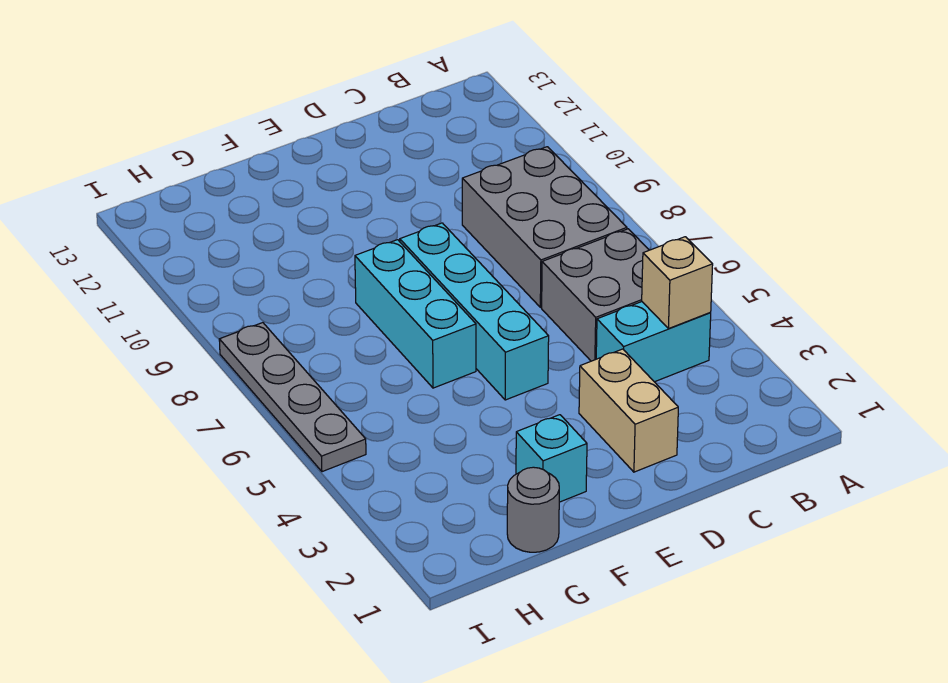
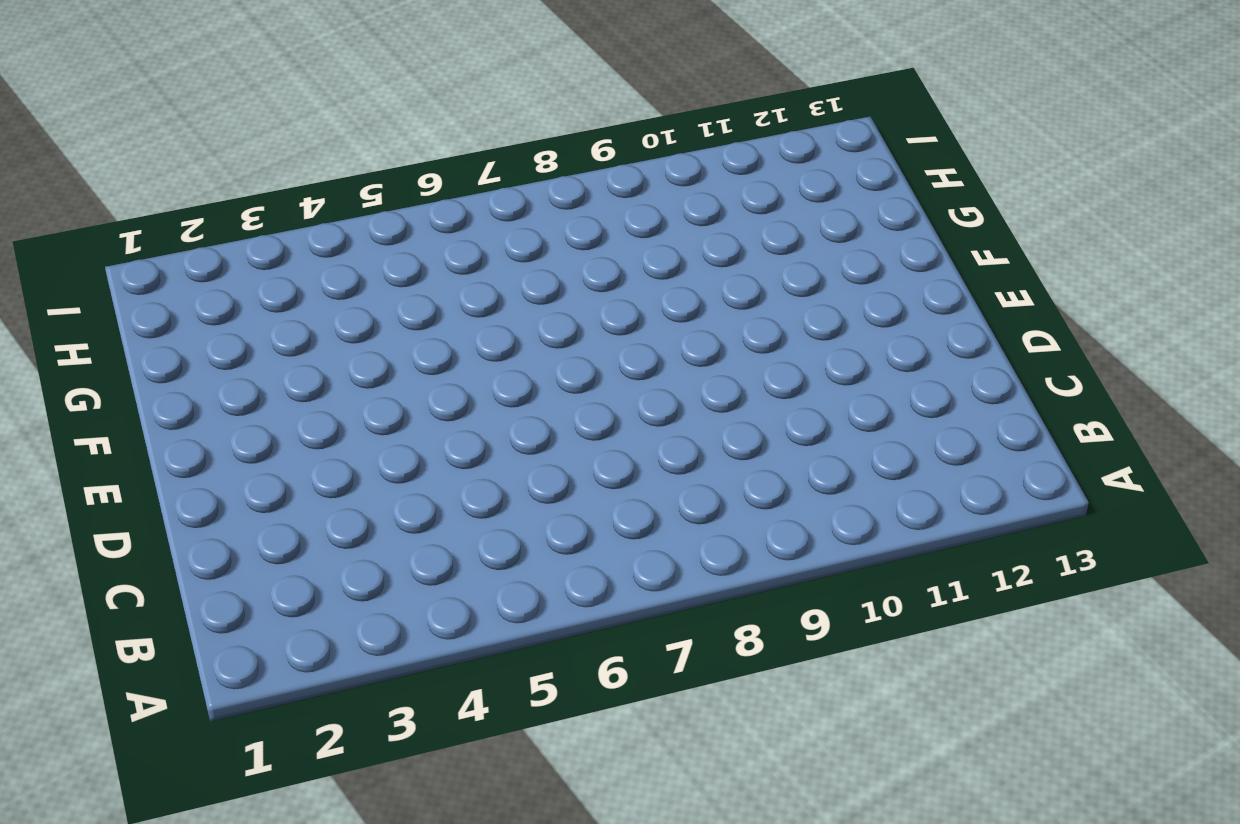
none -> cyan brick B4:C4 level 1
none -> grey brick B5:C6 level 1

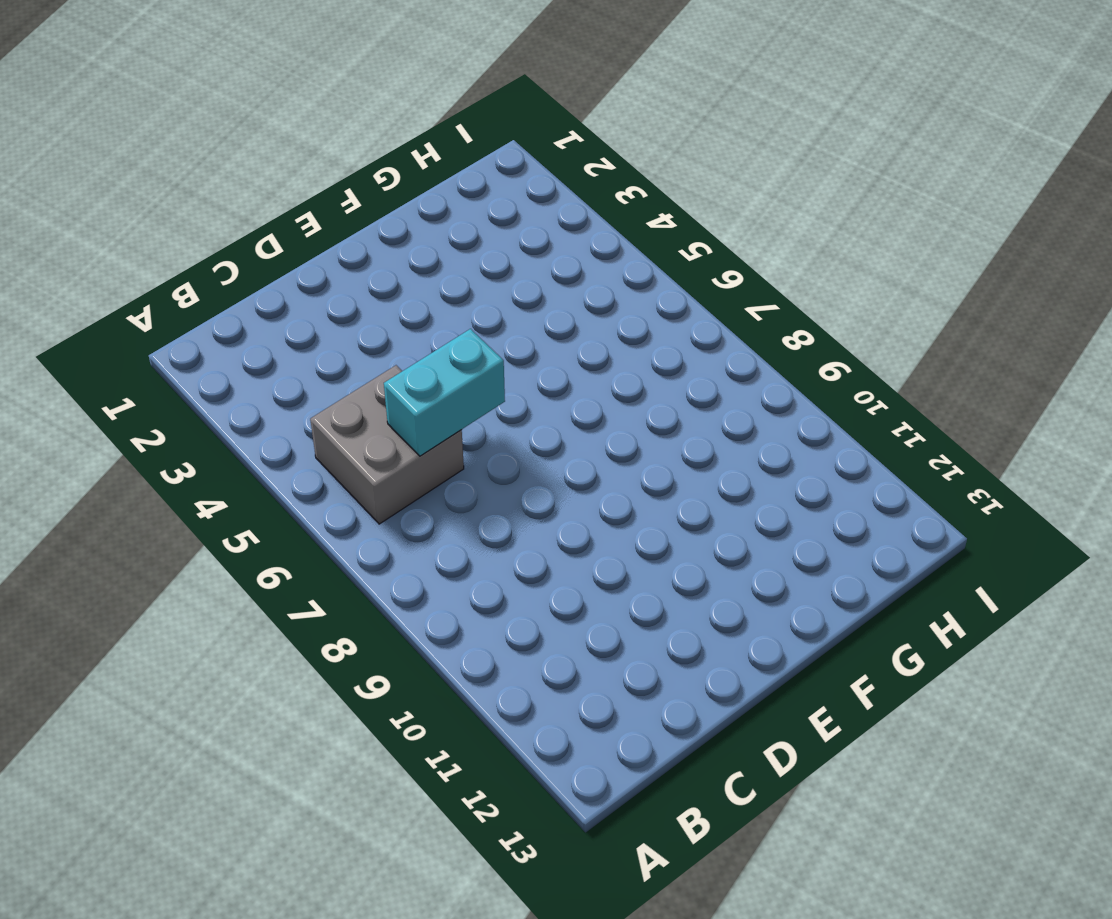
cyan brick C6:D6 level 2 -> cyan brick B4:C4 level 1
none -> grey brick B7:C9 level 1
none -> tan brick D2:D3 level 1

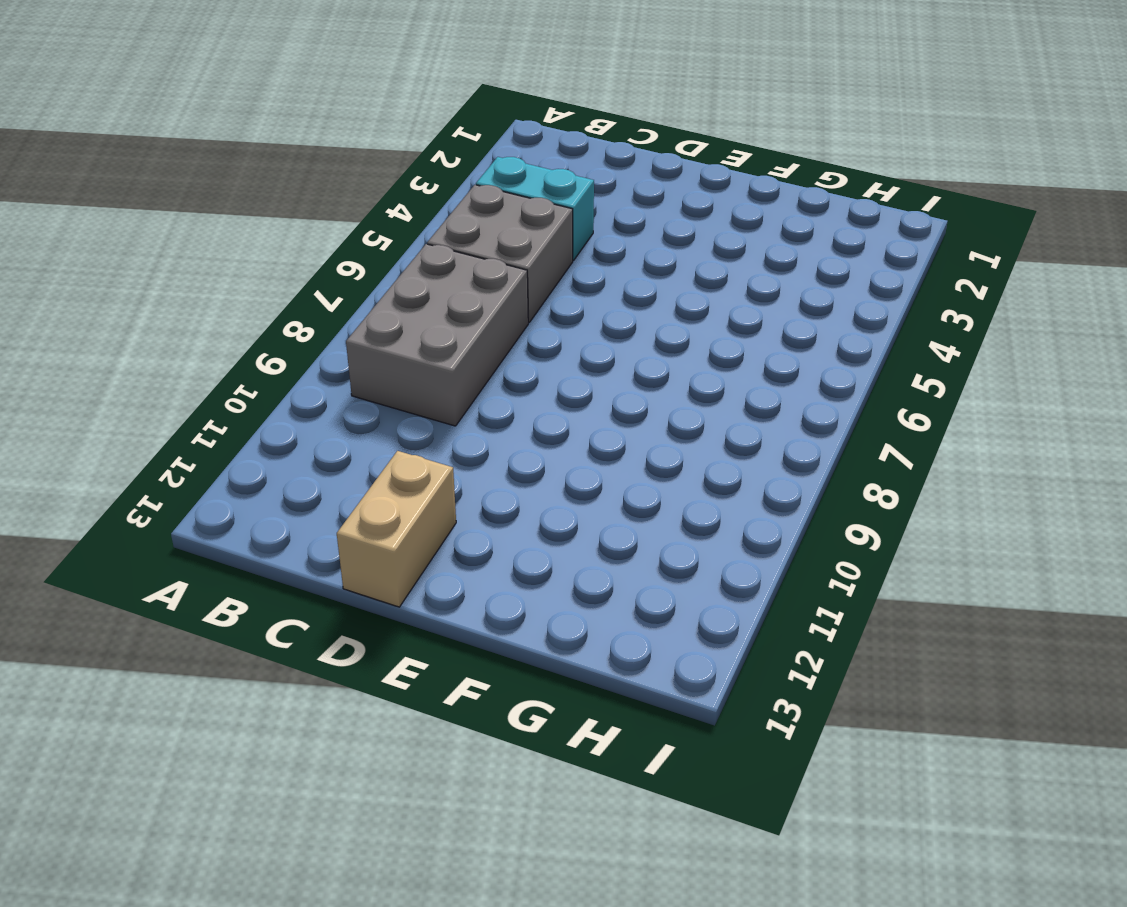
tan brick D12:D13 level 1 -> tan brick D2:D3 level 1
none -> cyan brick E5:E8 level 1
none -> cyan brick F2 level 1

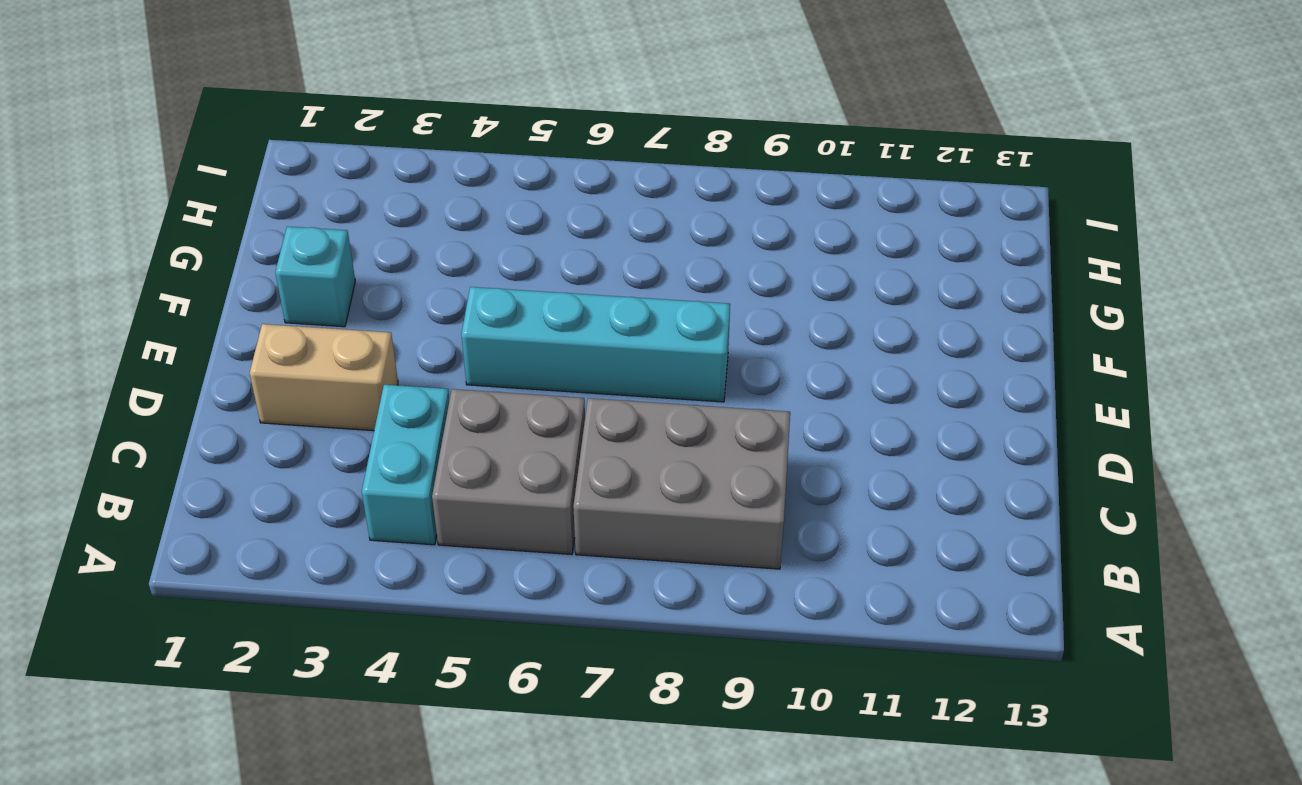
none -> cyan brick F6:F8 level 1
none -> grey round brick G1 level 1

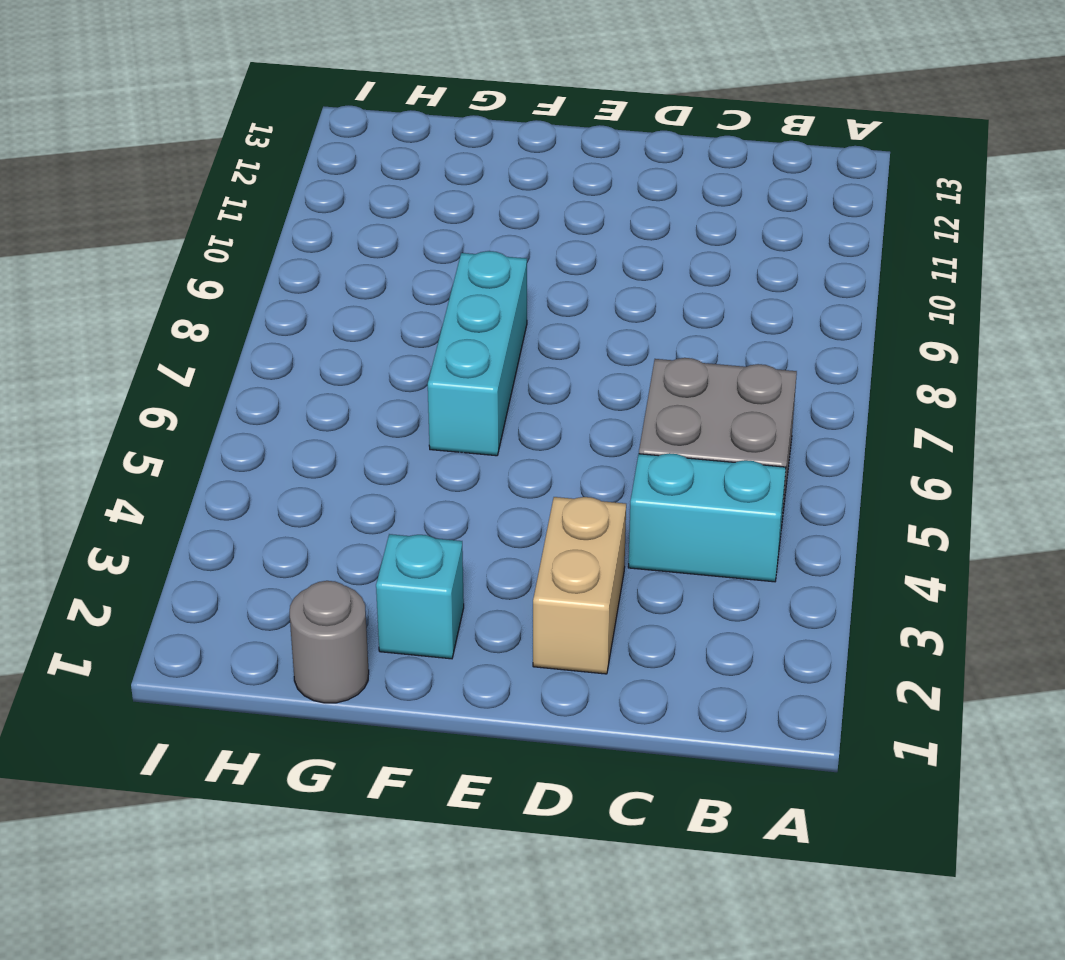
none -> grey brick B7:C9 level 1
none -> cyan brick E5:E8 level 1

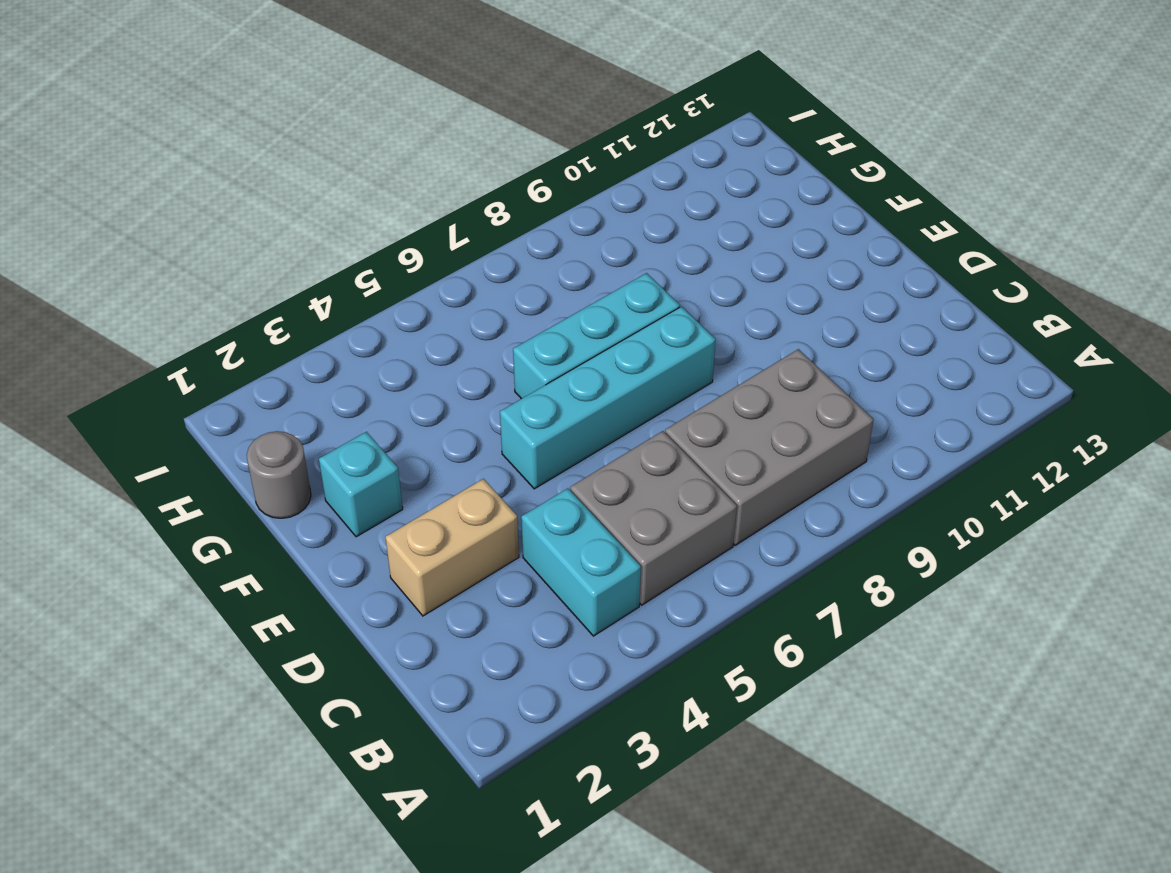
none -> grey plate I5:I8 level 1
none -> tan brick B4 level 2

